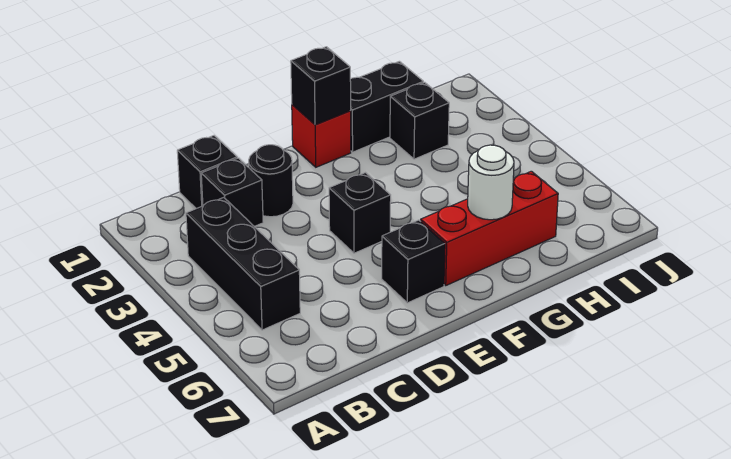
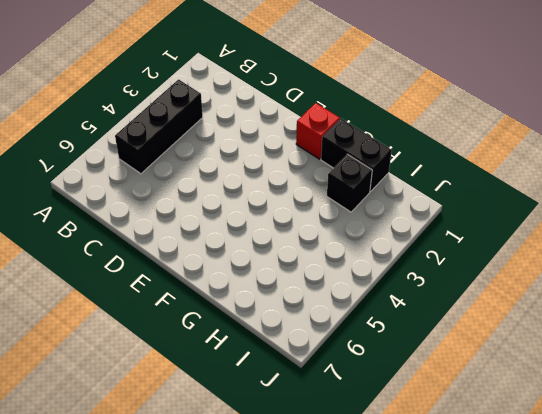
none -> black brick C1 level 1
none -> black brick C2 level 1
none -> black round brick D2 level 1

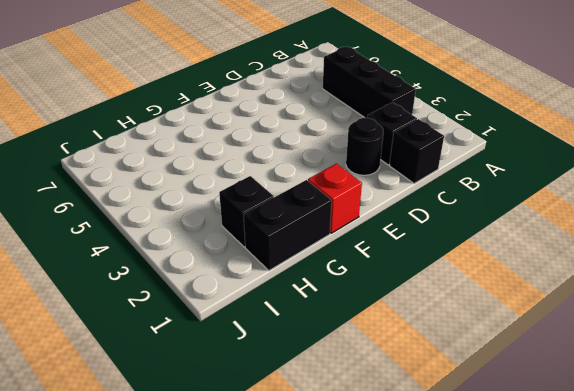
none -> black brick E4 level 1
none -> black brick E6 level 1
none -> red brick F6:H6 level 1

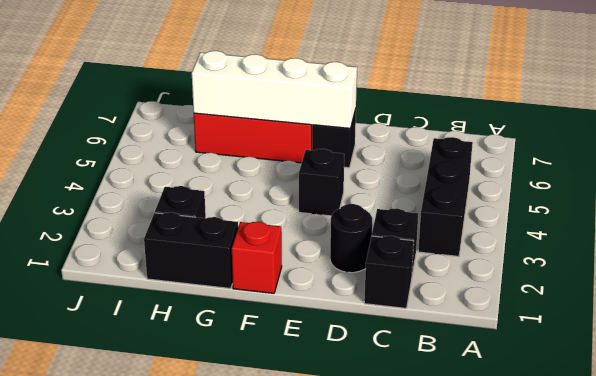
white brick E6:H6 level 2 -> white round brick G6 level 2
none -> black brick F1 level 2

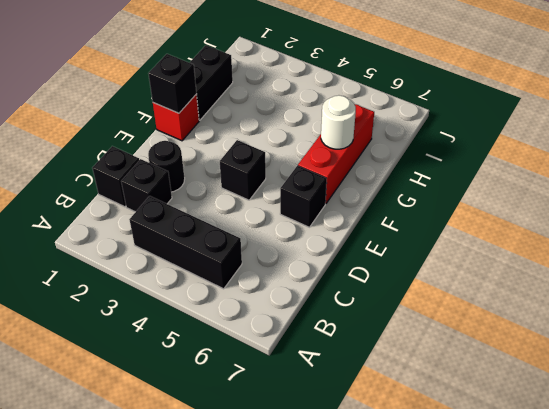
none -> black brick H2 level 1

